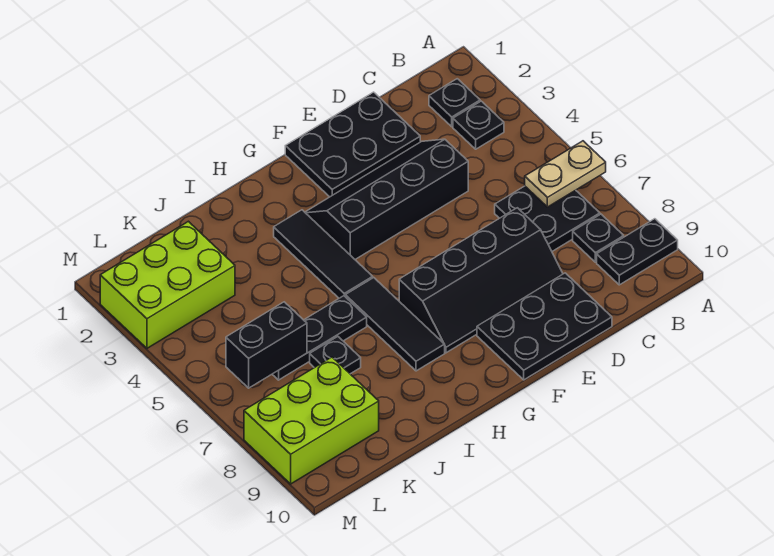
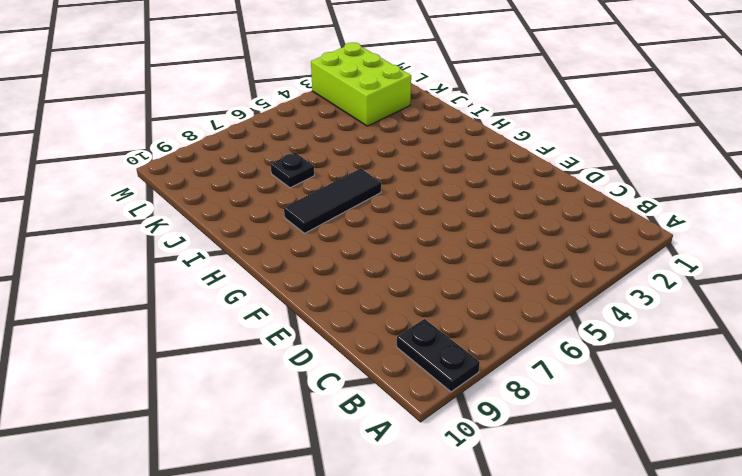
none -> black plate B2 level 1
none -> black plate B3 level 1
none -> black plate B6:C7 level 1

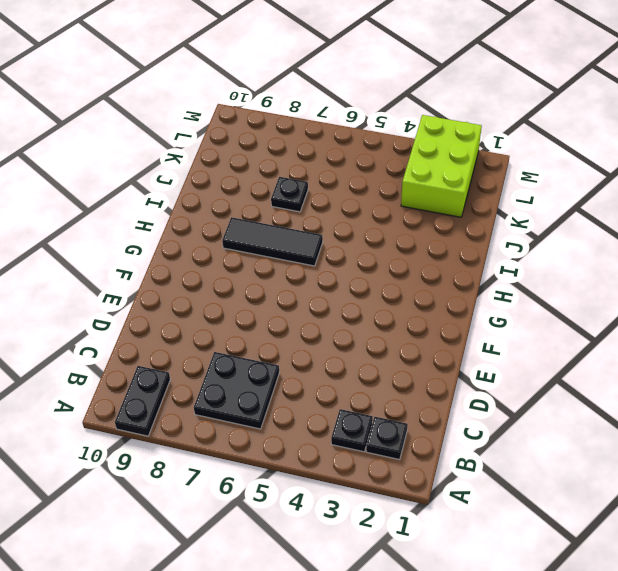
none -> black plate B8 level 1
none -> black plate D1:F2 level 1
none -> black slope D3:G4 level 1 top 4

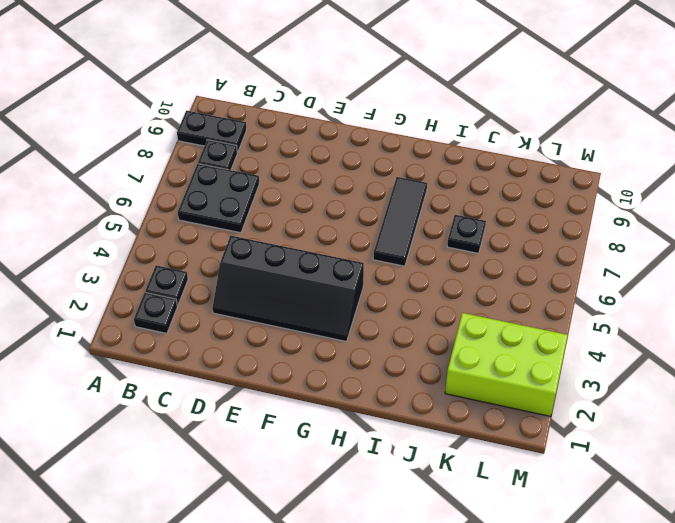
none -> black plate D1:F2 level 1
none -> black slope D7:G8 level 1 top 7
none -> black plate D9:F10 level 1

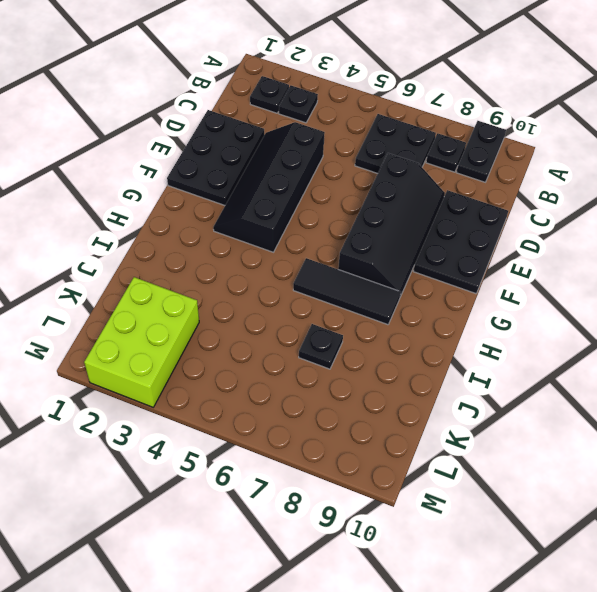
none -> black tile H3:H5 level 1
none -> black plate I6:K6 level 1
none -> lime brick K8:M9 level 1

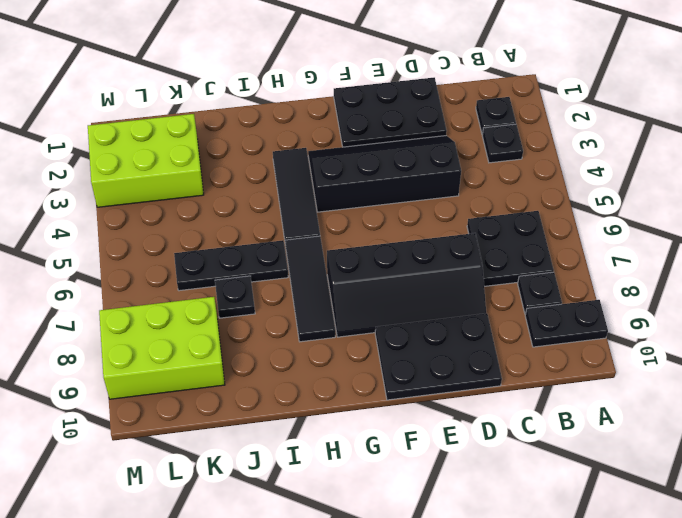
none -> tan plate A6:B6 level 2
none -> black brick K6:L6 level 2

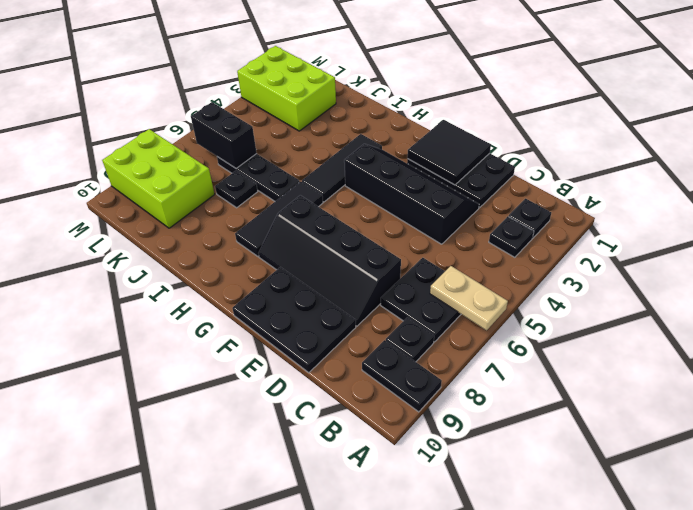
black tile E1:F2 level 2 -> none

